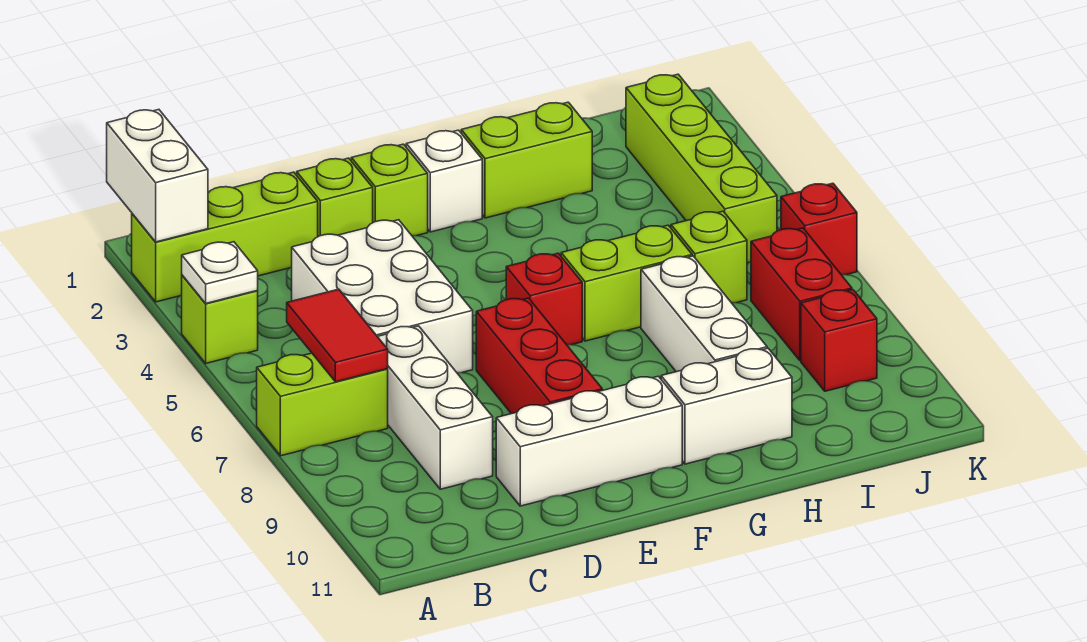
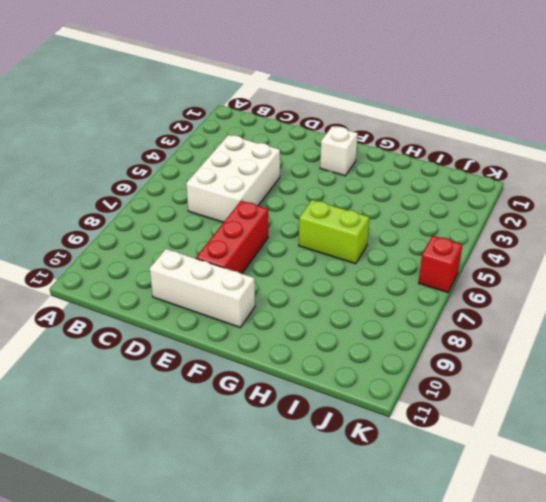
none -> lime brick A2:C2 level 1
none -> lime brick A4 level 1
none -> lime brick A7:B7 level 1

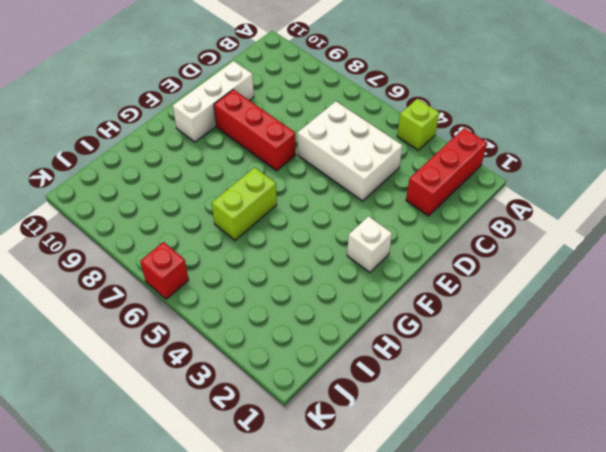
red brick A2:C2 level 1 -> lime brick A2:C2 level 1
none -> lime brick A7:B7 level 1
none -> white brick C7:C9 level 1
none -> lime brick D2 level 1

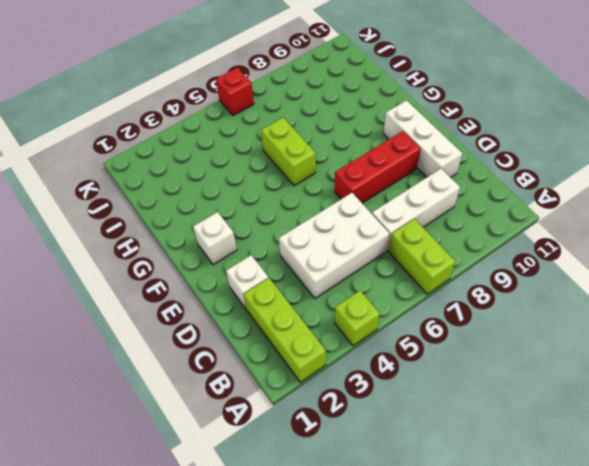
white brick D2 level 1 -> lime brick D2 level 1
none -> lime brick E2 level 1
none -> red brick F6 level 1
none -> lime brick G2:H2 level 1

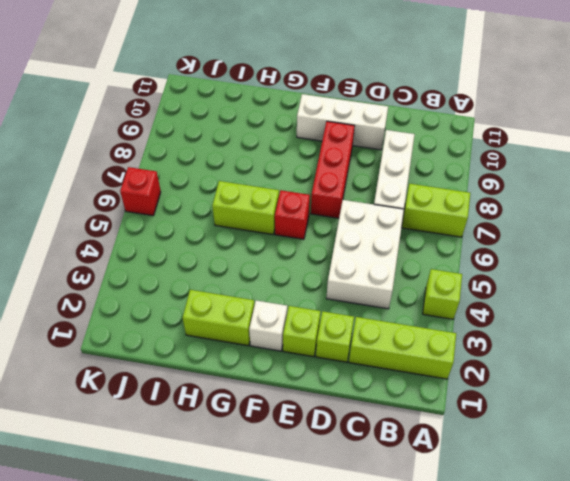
none -> white brick G10:H10 level 1
none -> white brick H7:H9 level 1
none -> lime brick I6 level 1

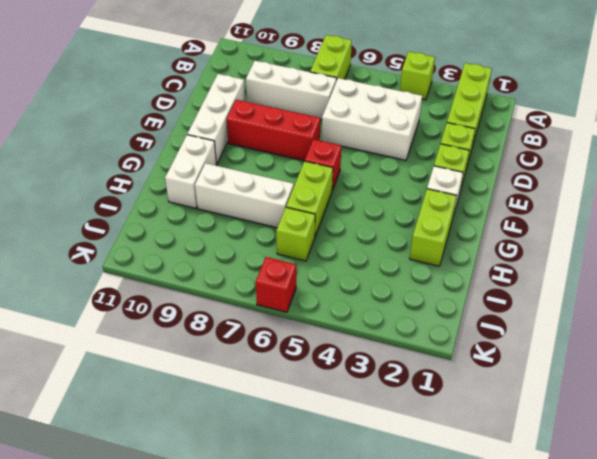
none -> lime brick J2:J5 level 1
none -> red brick J7:J8 level 1
none -> red brick J9 level 1

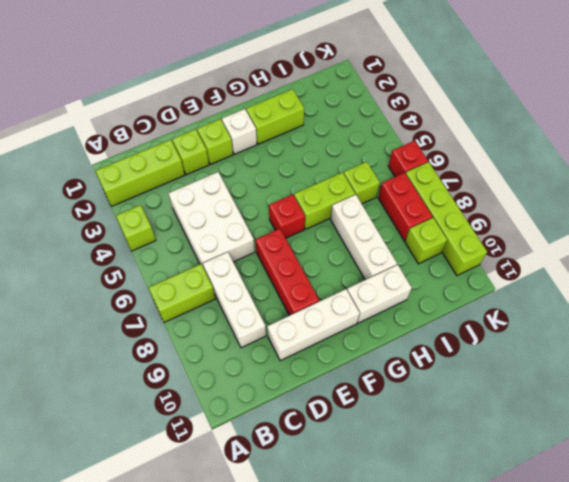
lime brick J9 level 1 -> red brick J9 level 1
lime brick K7:K10 level 1 -> lime brick J2:J5 level 1
none -> white brick A1:A2 level 2
none -> white plate A4 level 2
none -> red tile B6:B7 level 2

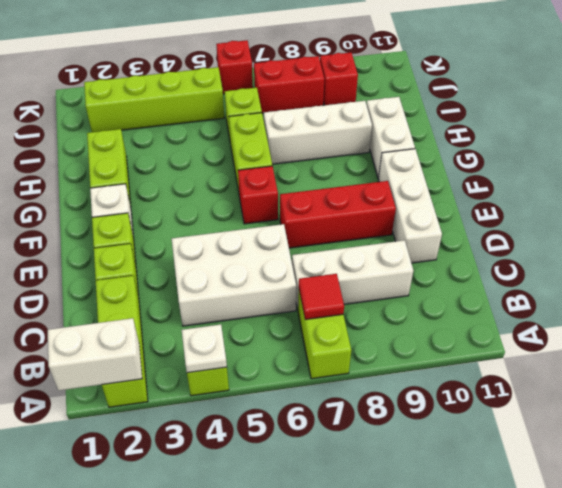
red tile B7 level 2 -> red tile B6:B7 level 2

